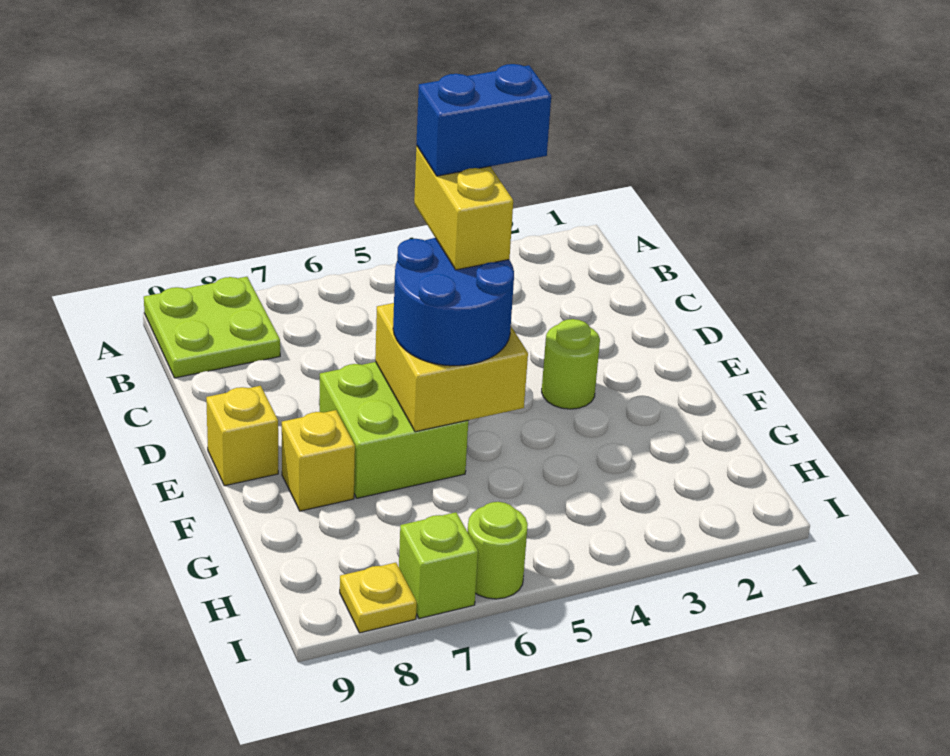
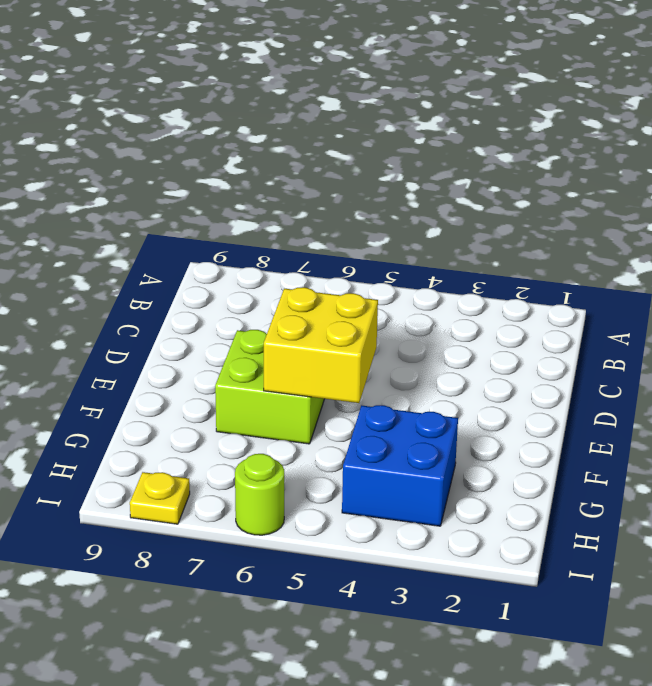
blue brick G3:H4 level 1 -> none
none -> lime plate A8:B9 level 1
none -> lime round brick E3 level 1
none -> yellow brick E9 level 1

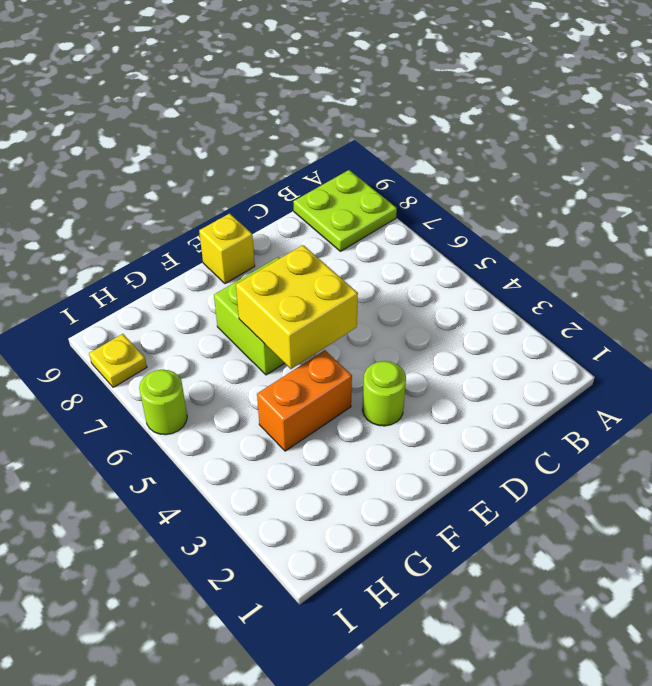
orange brick F4:G4 level 1 -> none
none -> yellow brick F8 level 1
none -> lime brick I7 level 1
none -> blue round brick E5:F6 level 3

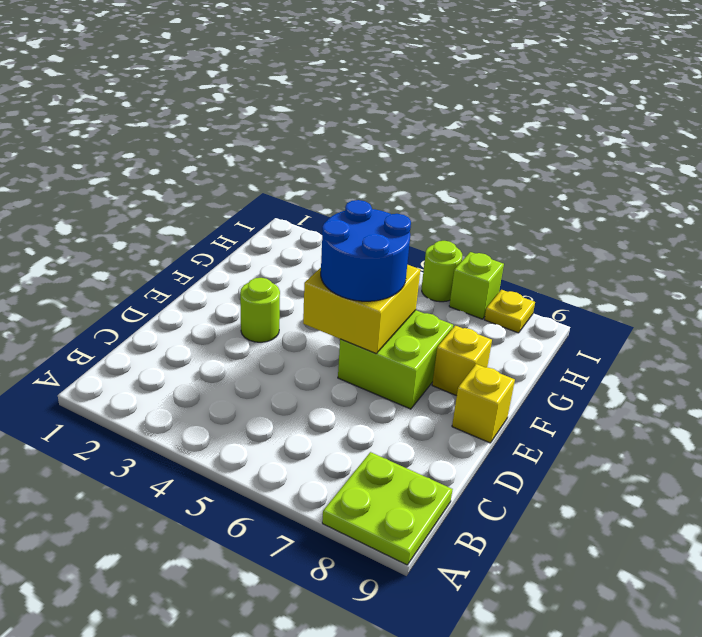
none -> yellow brick D5:E5 level 4
none -> blue brick D4:D5 level 5

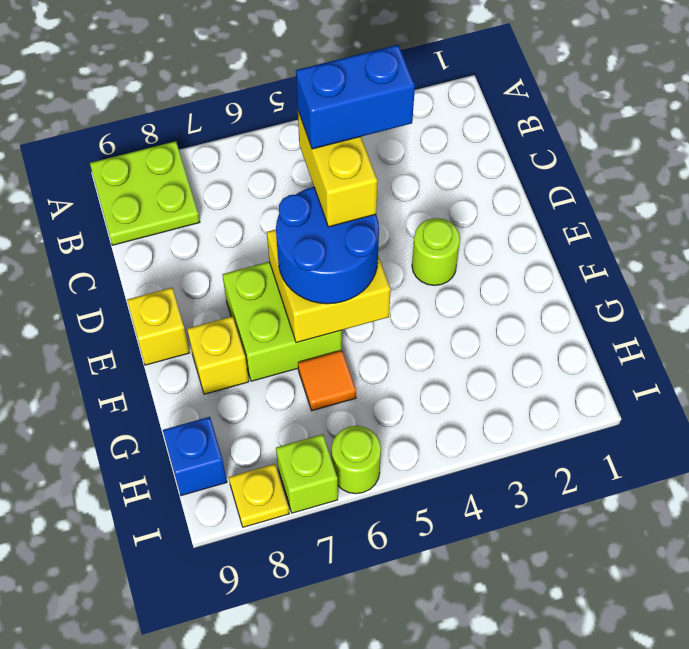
orange tile G6 level 1 -> none
blue brick H9 level 1 -> none

